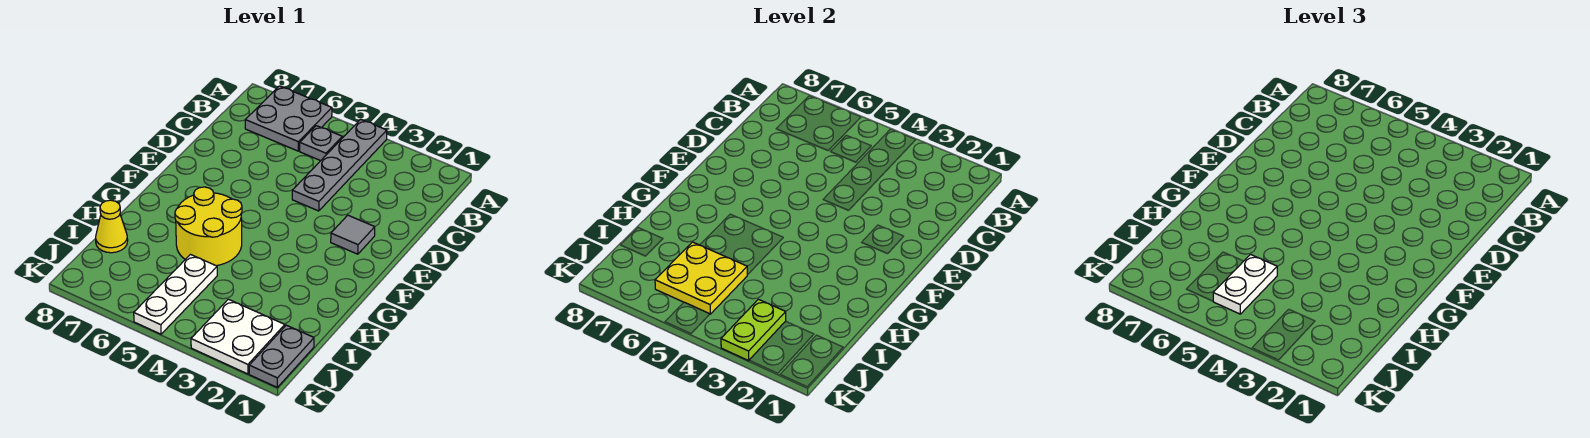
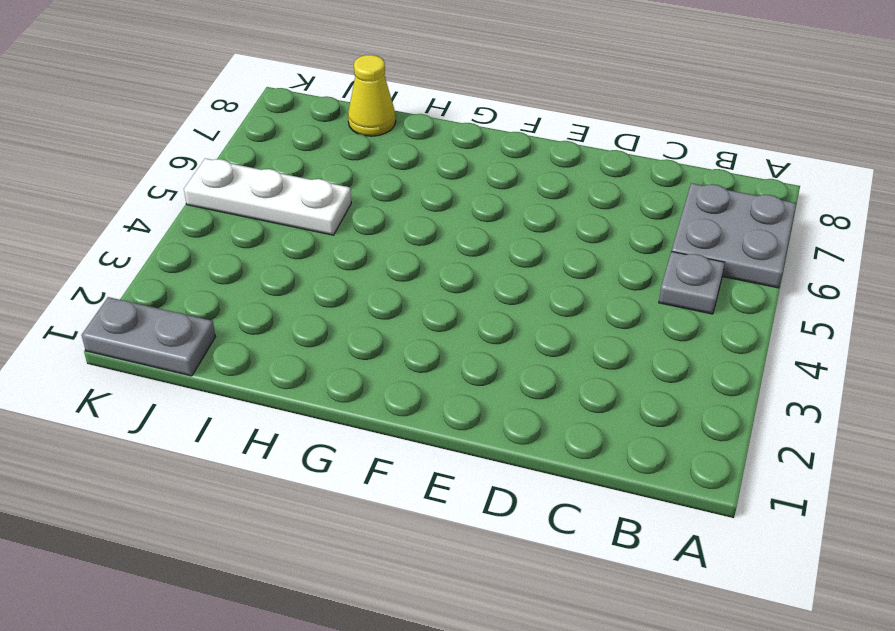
none -> grey plate A4:D4 level 1
none -> grey tile E2 level 1
none -> yellow round brick G5:H6 level 1

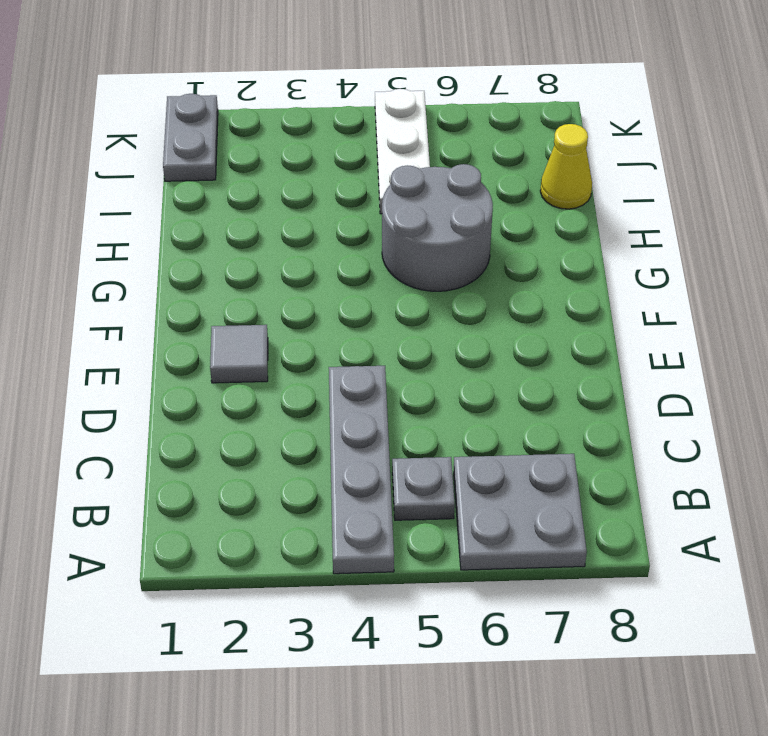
grey round brick G5:H6 level 1 -> yellow round brick G5:H6 level 1
none -> white plate J2:K3 level 1
none -> yellow plate I5:J6 level 2
none -> lime plate J3:K3 level 2

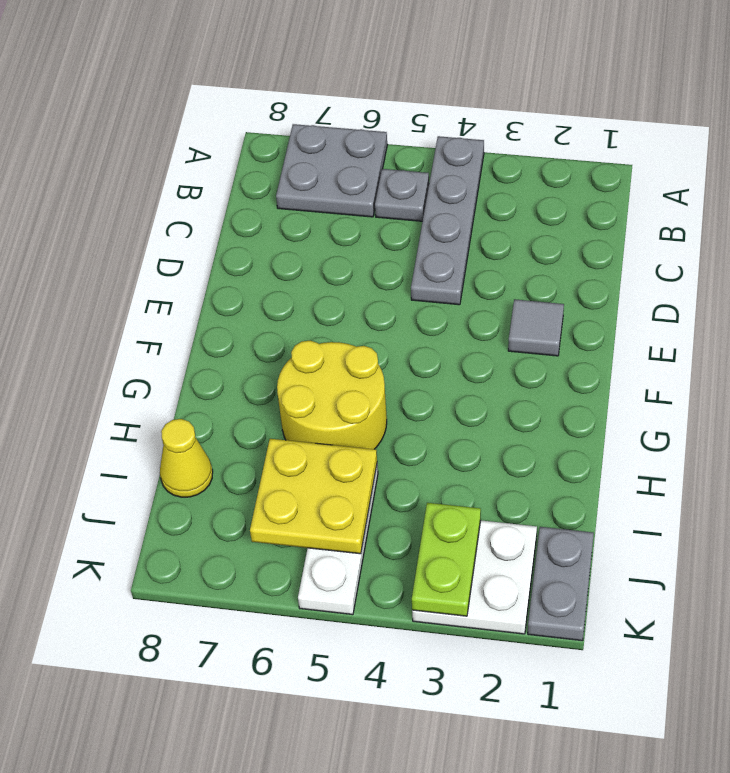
none -> white plate I5:J5 level 3

